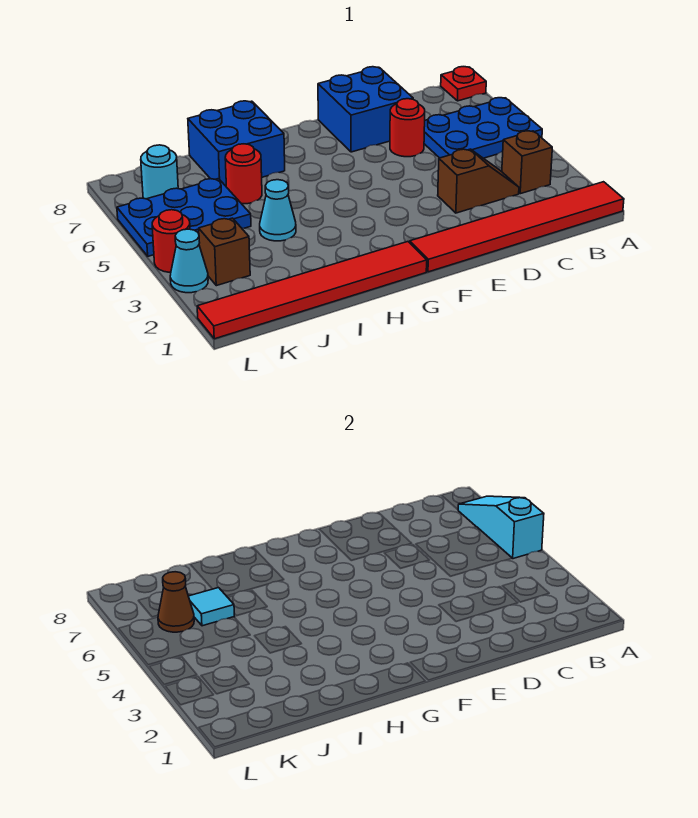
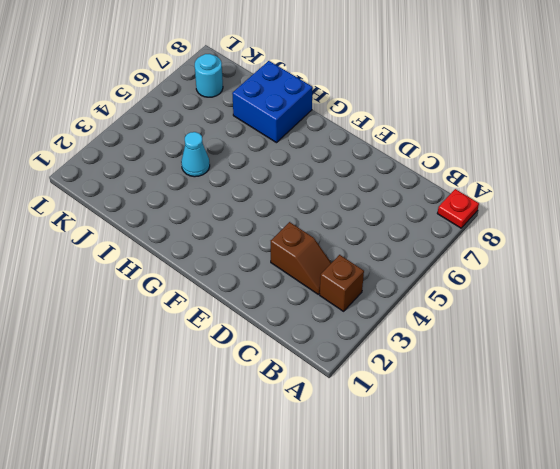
none -> red tile A1:F1 level 1
none -> blue plate A5:C6 level 1
none -> red round brick D6 level 1

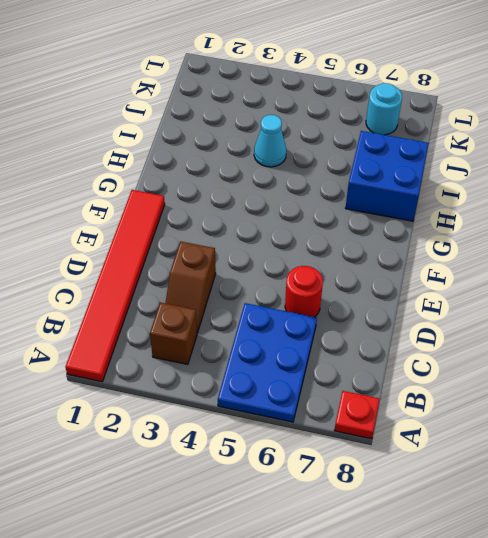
none -> blue brick D7:E8 level 1
none -> red tile G1:L1 level 1
none -> red round brick I6 level 1

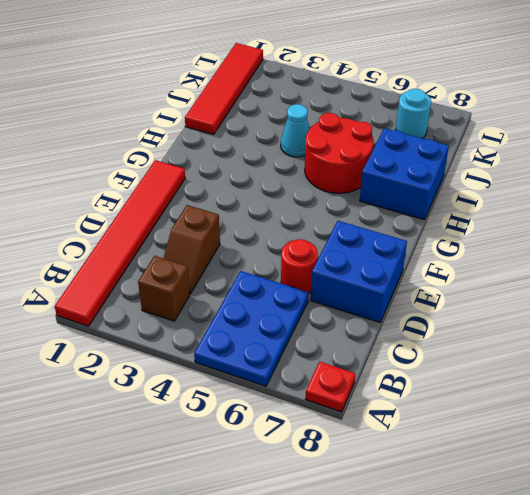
red round brick H5:I6 level 1 -> red round brick I6 level 1
red tile I1:L1 level 1 -> red tile G1:L1 level 1
none -> blue plate J5:L6 level 1
none -> brown brick K3 level 1
none -> cyan cone L3 level 1

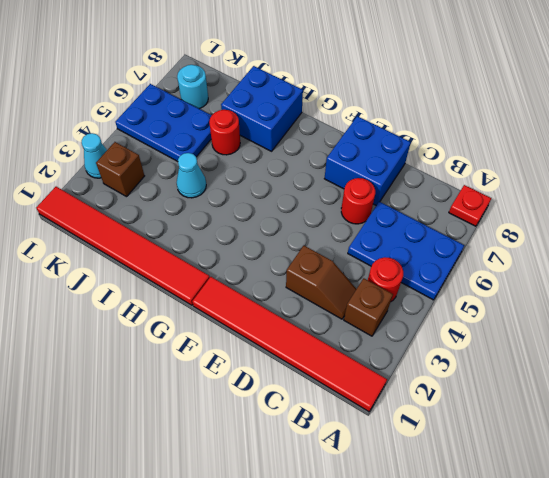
red round brick B4 level 1 -> red round brick L4 level 1
none -> cyan slope A5:A7 level 2 top 5
none -> cyan tile J6 level 2
none -> brown cone K6 level 2

